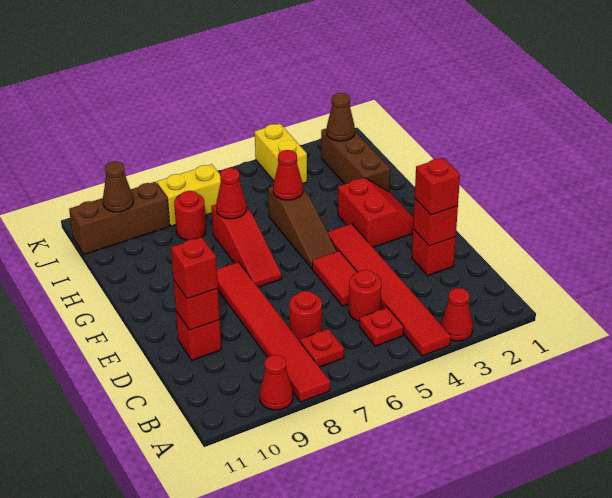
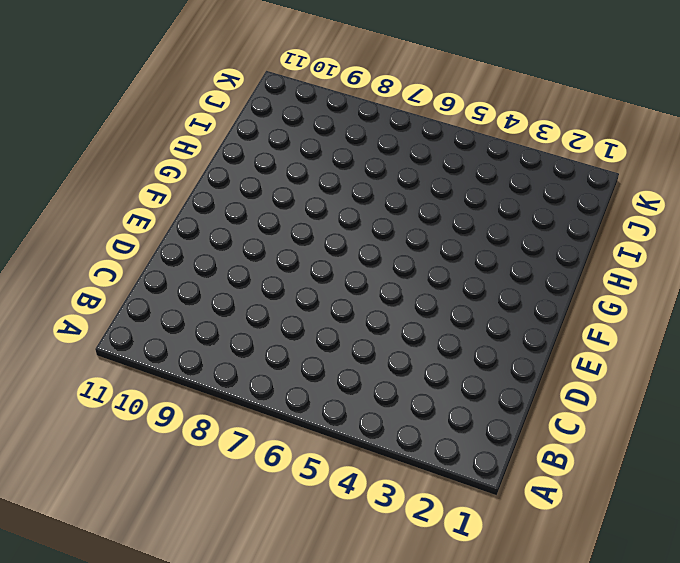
none -> red cone A3 level 1
none -> red tile A4:F4 level 1
none -> red tile A8:F8 level 1

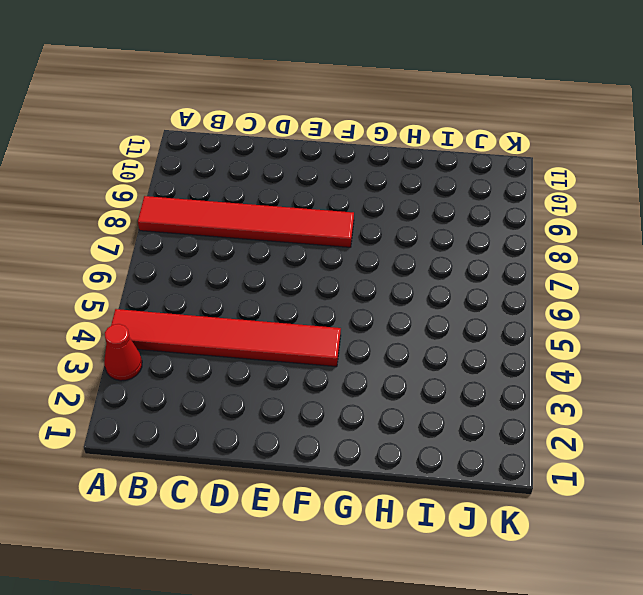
none -> red cone A9 level 1
none -> red plate B5 level 1
none -> red plate B7 level 1

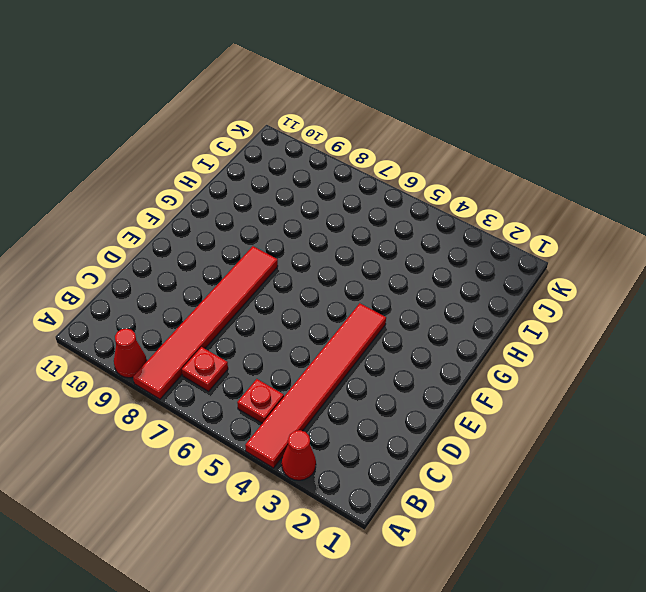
none -> red round brick C5 level 1
none -> red round brick C7 level 1
none -> red brick D2 level 1

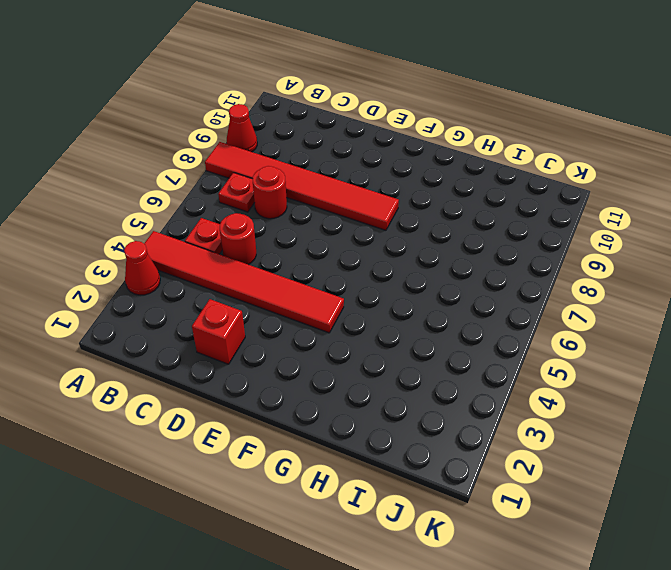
none -> red tile D5:E5 level 1
none -> red brick D10 level 1
none -> red slope F2:G3 level 1 top 3

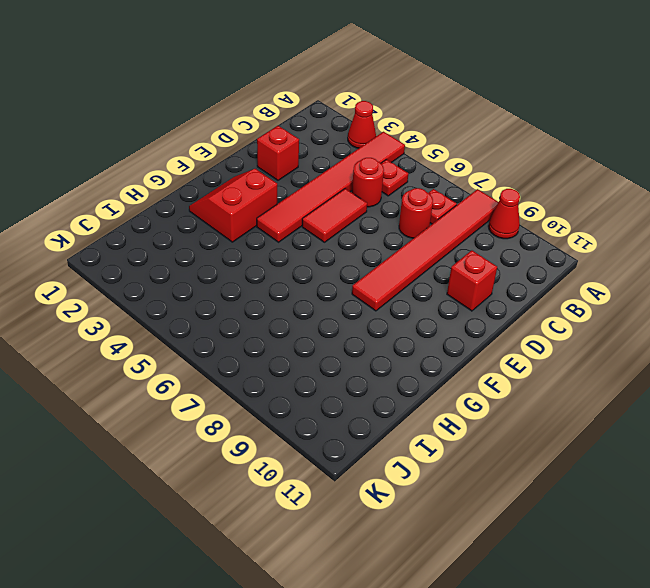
none -> brown slope F5:H5 level 1 top H
none -> red slope F7:H7 level 1 top H
none -> brown brick H2:J2 level 1

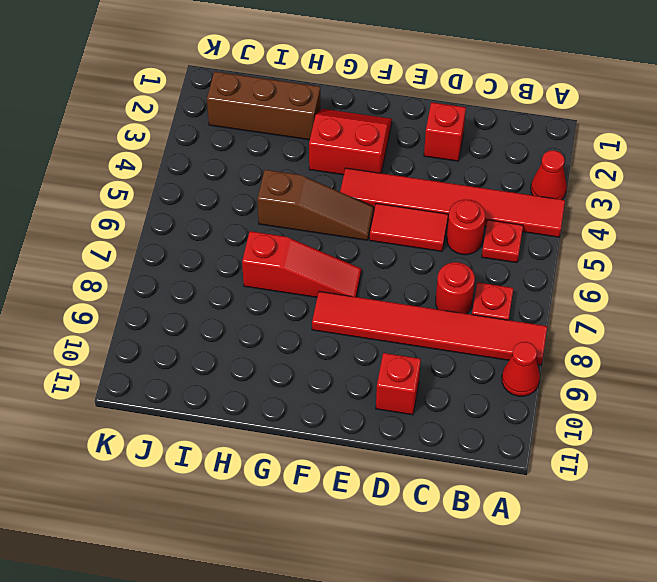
none -> red round brick I8 level 1
none -> yellow brick J4:K4 level 1
none -> yellow brick J7:J8 level 1

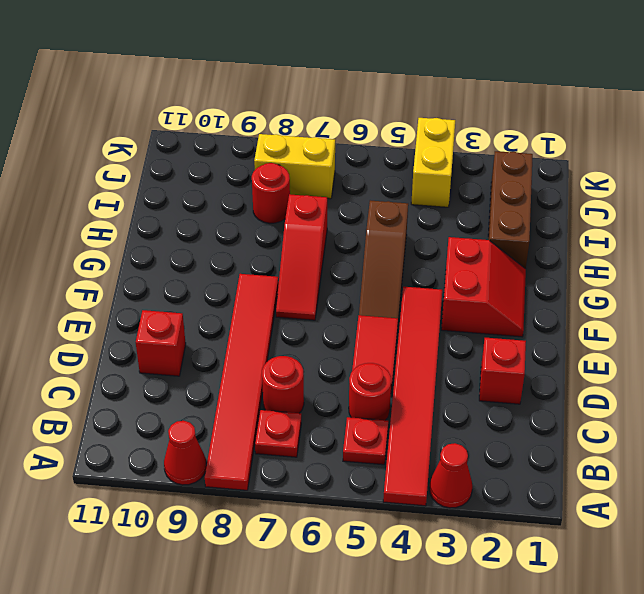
none -> brown brick J9:J11 level 1
none -> red brick D2 level 2
none -> red brick D10 level 2

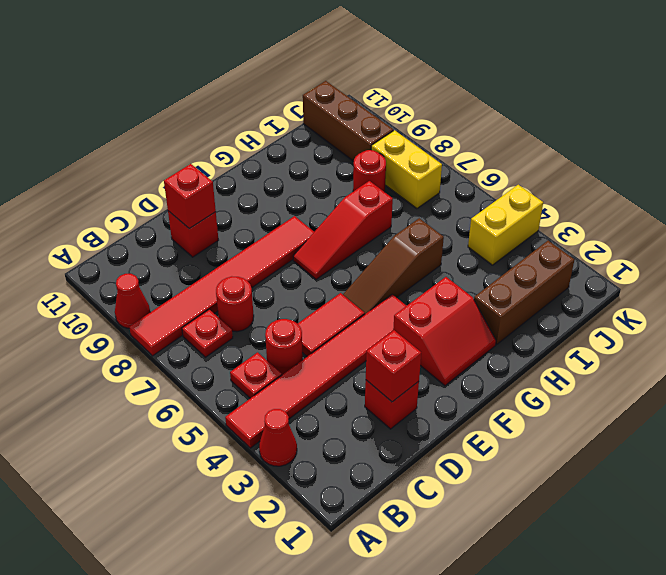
none -> red cone H5 level 2
none -> red cone H7 level 2
none -> brown cone J2 level 2

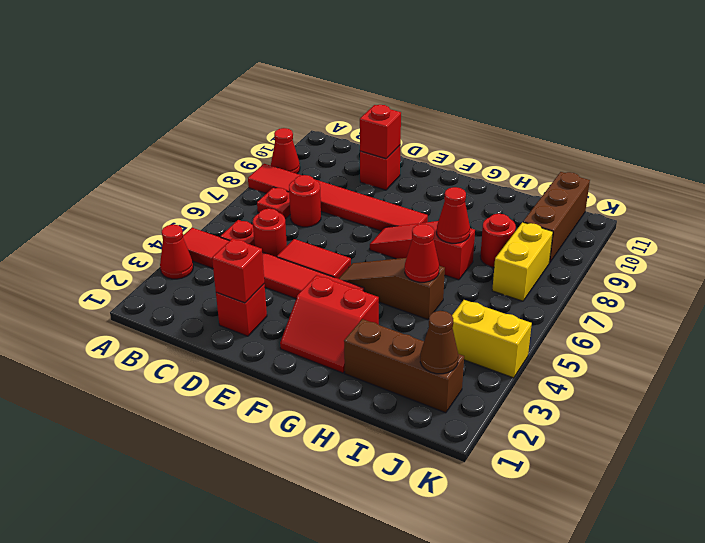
none -> brown cone J10 level 2
none -> red brick D2 level 3
none -> red brick D10 level 3

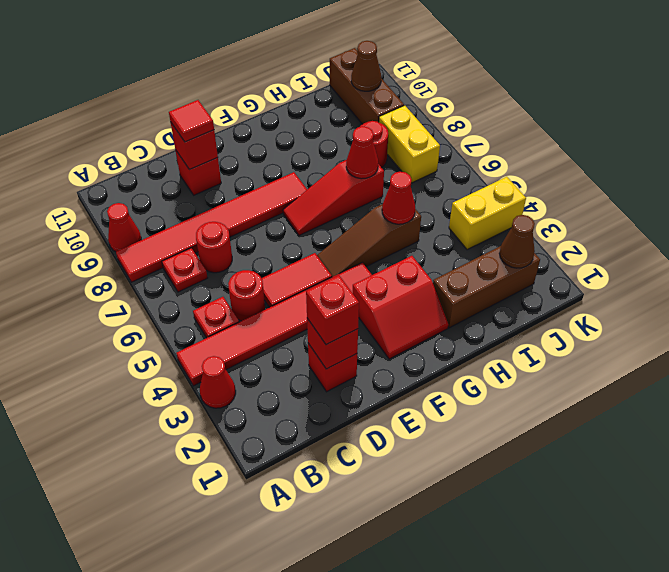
red tile D10 level 3 -> red brick D10 level 3

